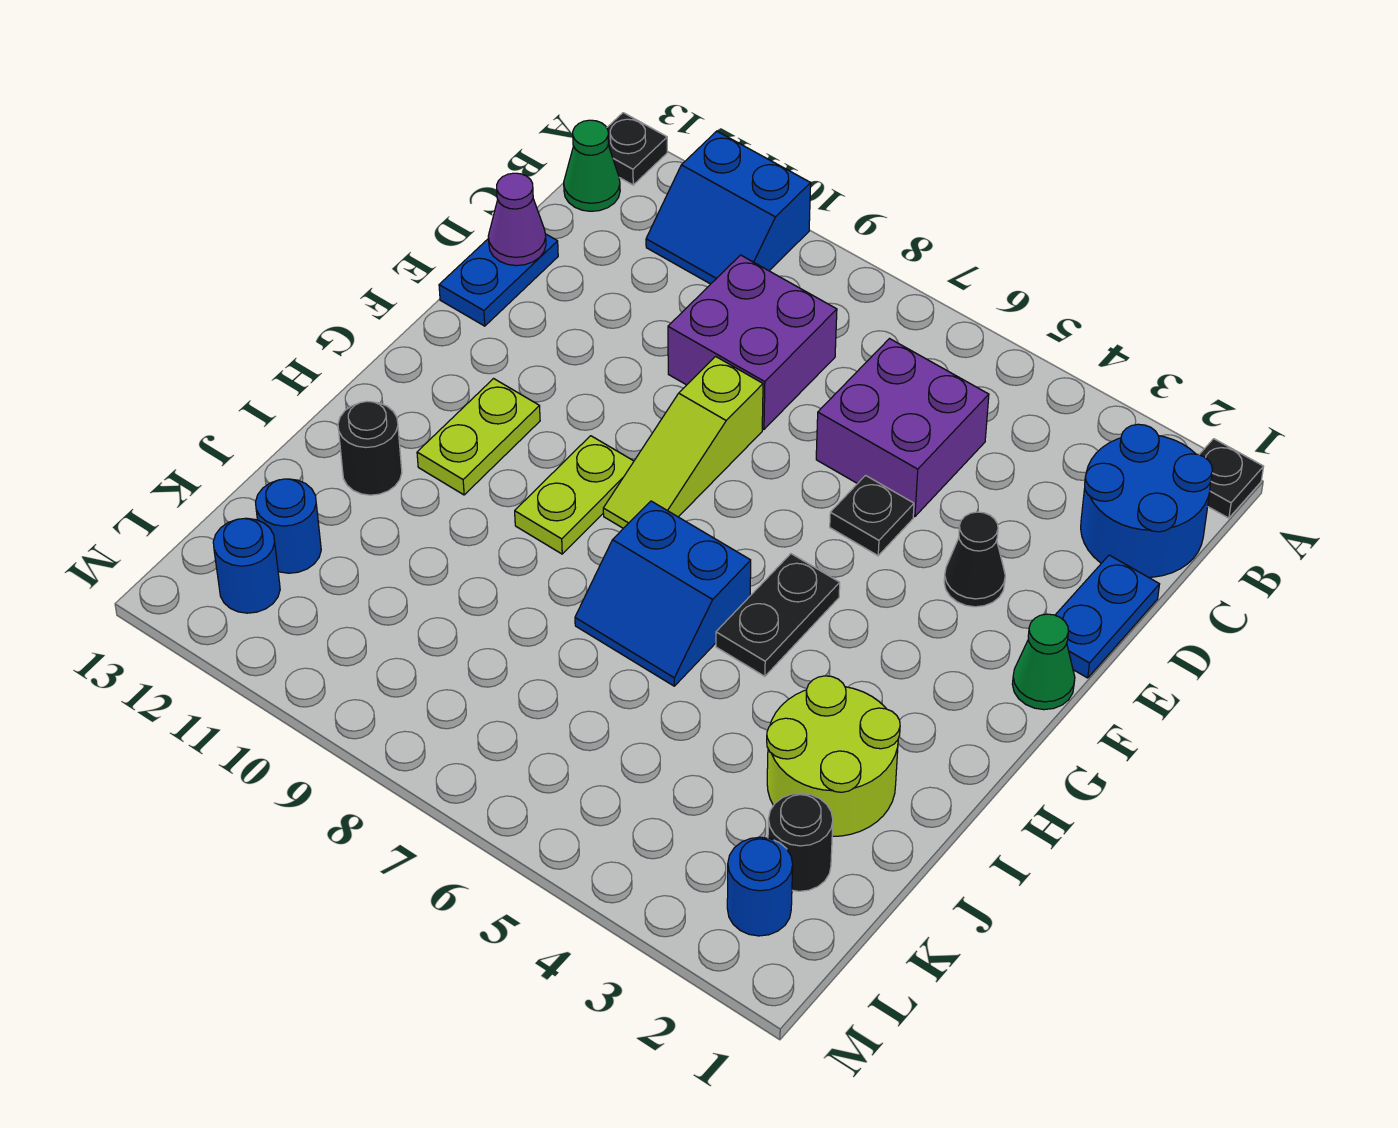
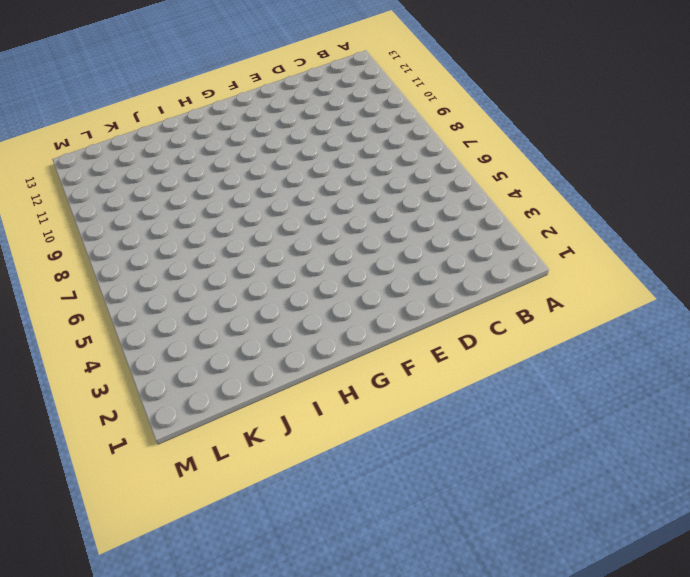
none -> black plate A1 level 1
none -> blue slope A10:B11 level 1 top A
none -> black plate A13 level 1

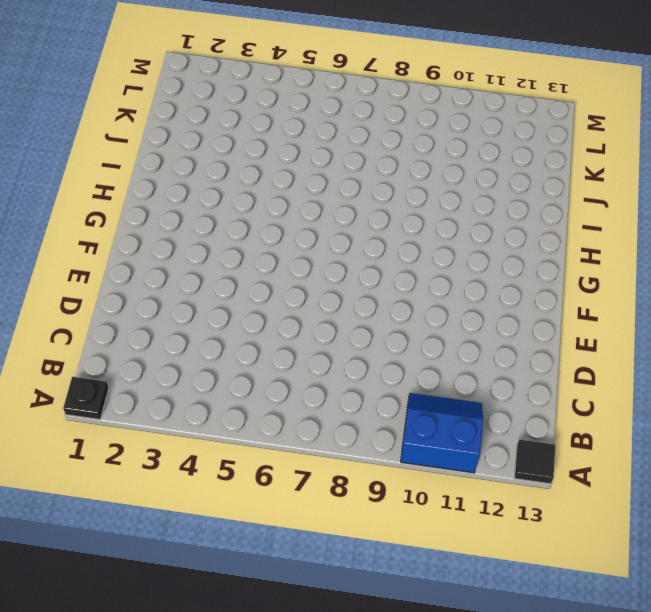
black tile A13 level 1 -> black plate A13 level 1
none -> blue round brick B1:C2 level 1
none -> green cone B13 level 1
none -> purple brick C5:D6 level 1

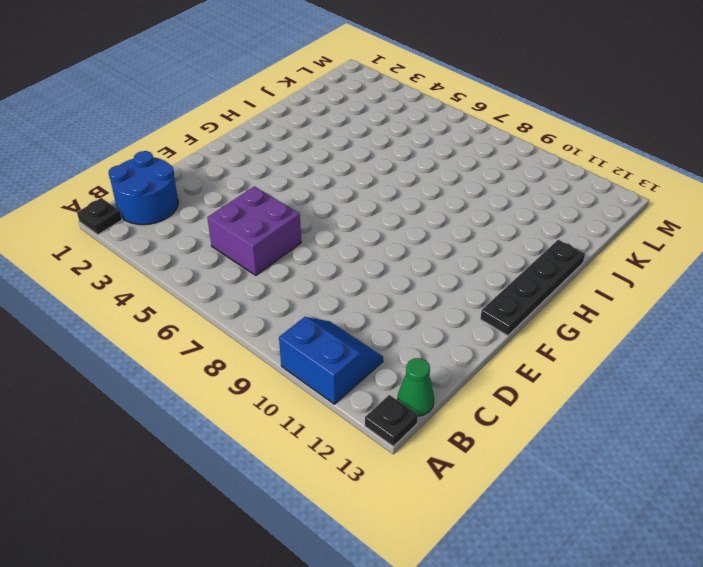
black plate F13:I13 level 1 -> none
none -> purple brick C8:D9 level 1
none -> blue plate D1:E1 level 1
none -> blue plate D13:E13 level 1

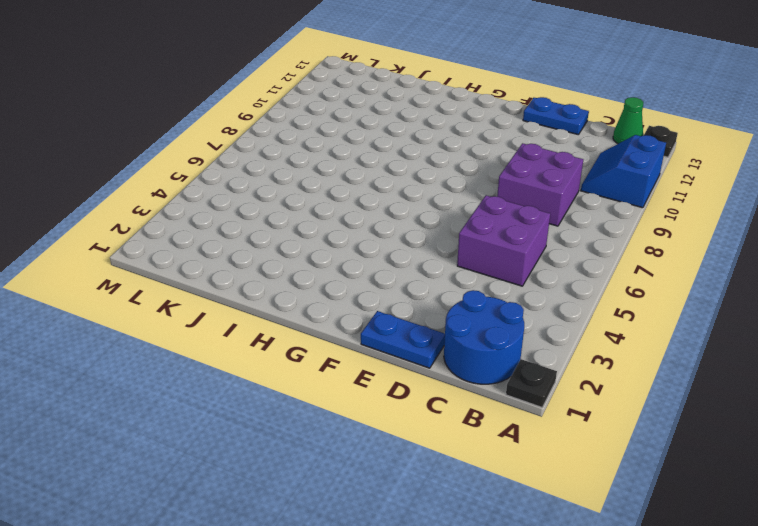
none -> black cone E3 level 1
none -> black plate E5 level 1
none -> lime slope E8:G8 level 1 top E

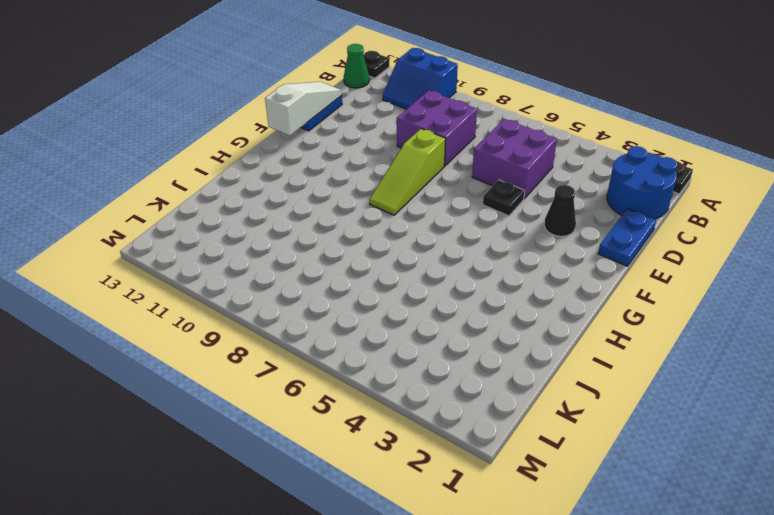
white slope D13:F13 level 2 top F -> purple cone D13 level 2
none -> green cone F1 level 1
none -> black plate G5:H5 level 1
none -> lime plate G9:H9 level 1

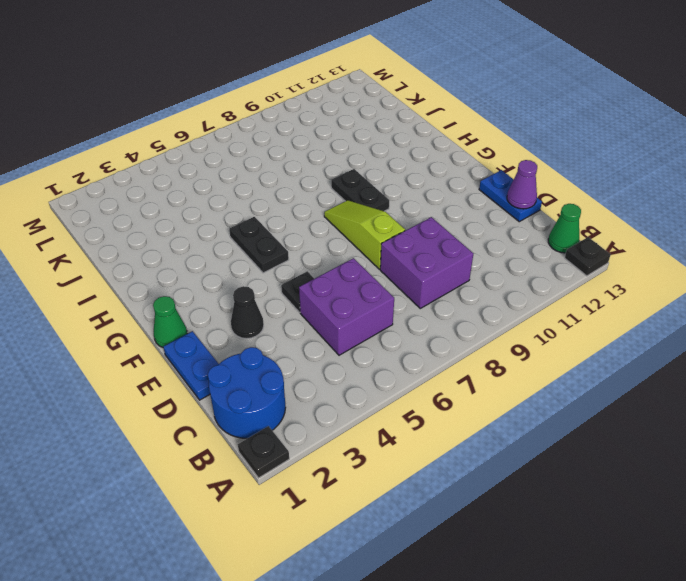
black plate G9:H9 level 1 -> lime plate G9:H9 level 1
none -> blue slope A10:B11 level 1 top A
none -> lime plate G11:H11 level 1
none -> blue slope H6:I7 level 1 top H

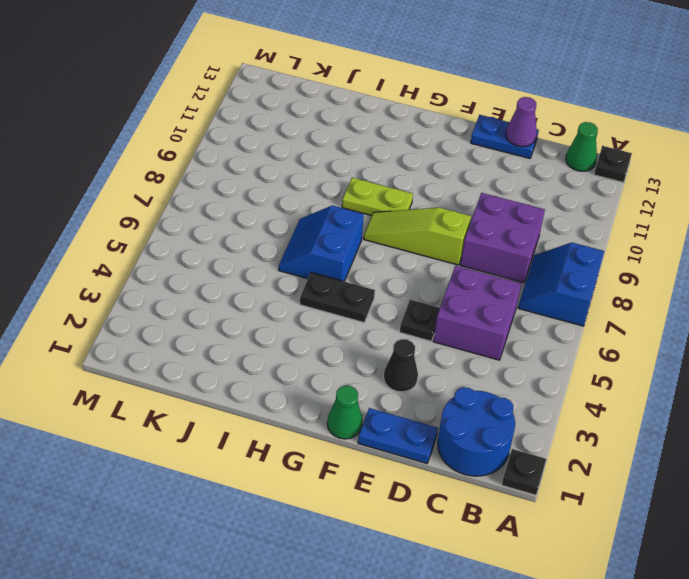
blue slope A7:B8 level 1 top A -> blue slope A10:B11 level 1 top A
none -> lime plate G11:H11 level 1
none -> lime round brick I2:J3 level 1
none -> black round brick I12 level 1

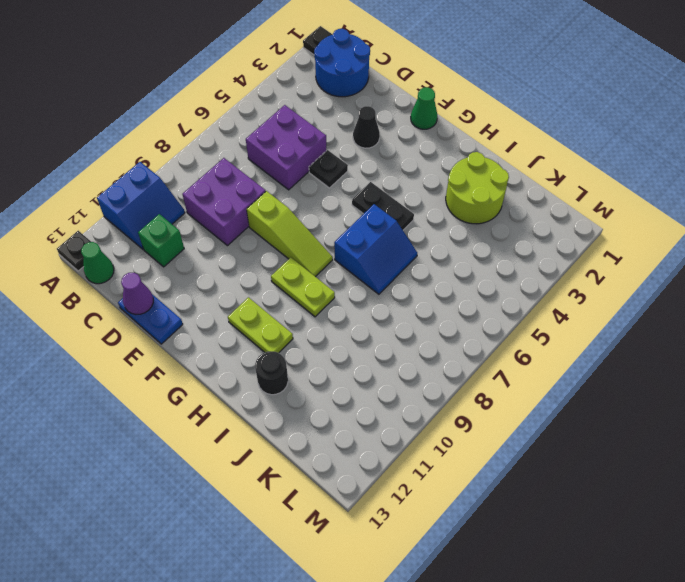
green brick C11 level 1 -> none
none -> blue plate D1:E1 level 1
none -> black round brick K2 level 1
none -> blue round brick K12 level 1

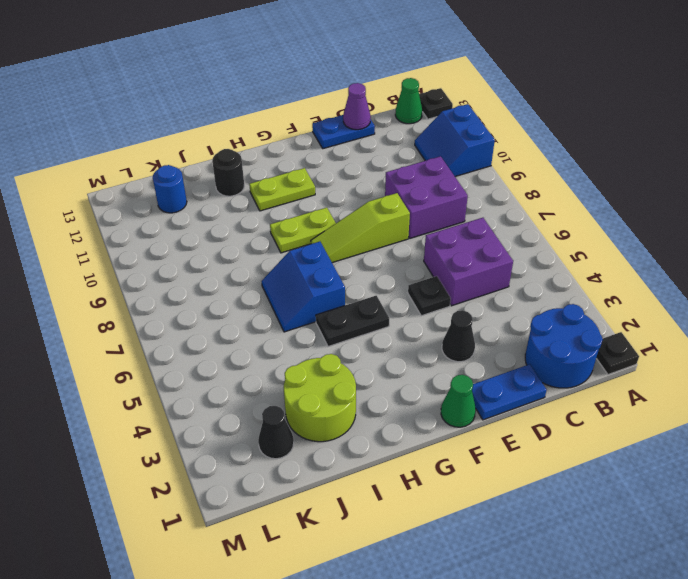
black cone K2 level 1 -> black round brick K2 level 1
none -> blue round brick L2 level 1
none -> blue round brick L12 level 1

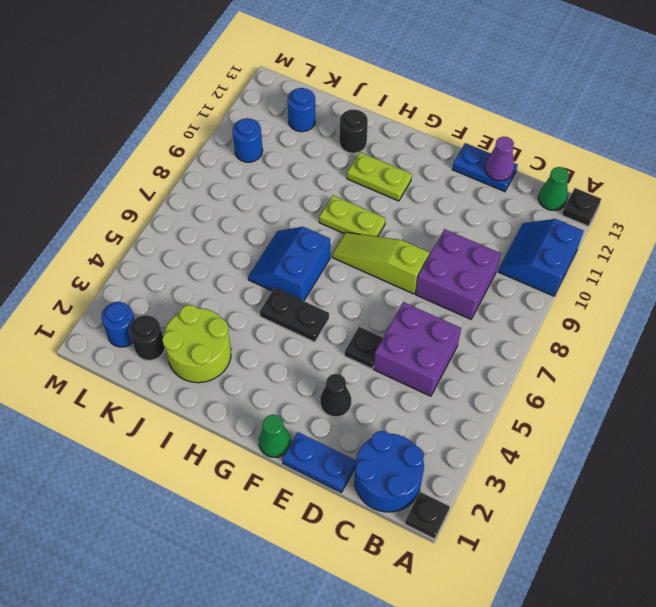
blue round brick L10 level 1 -> blue round brick L12 level 1

